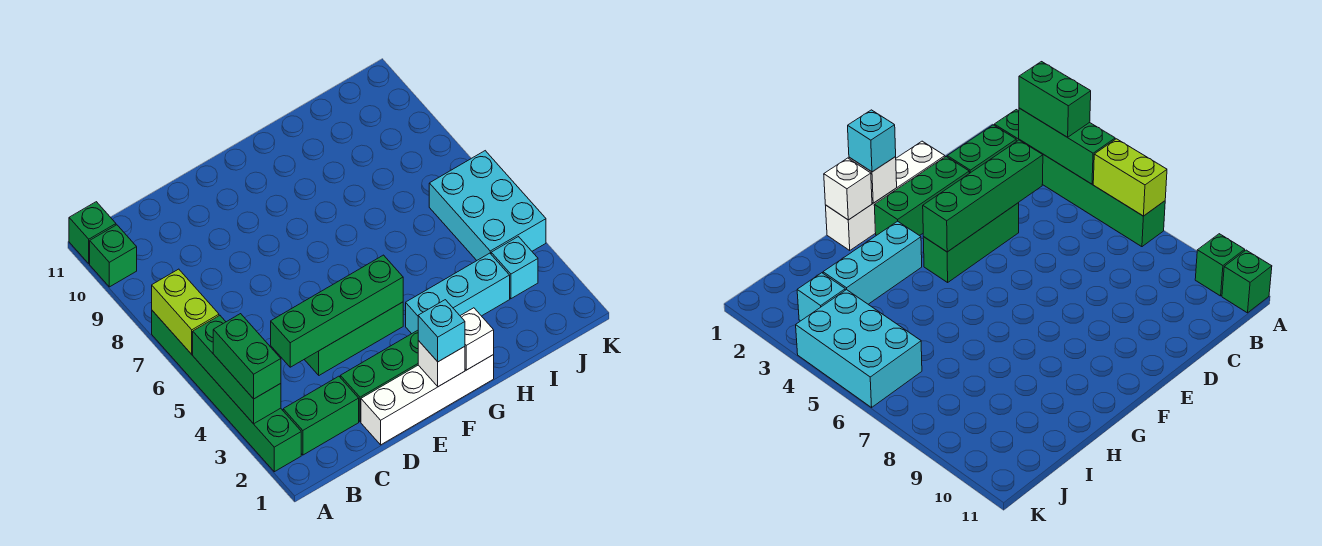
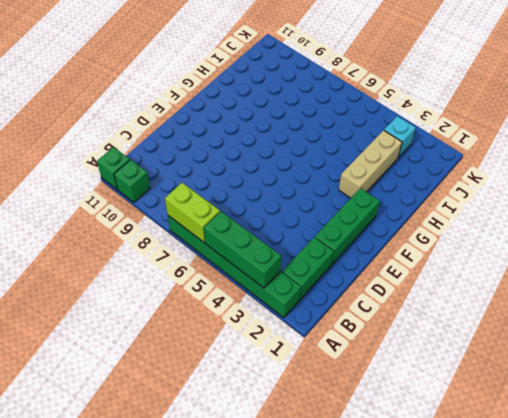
tan brick G3:I3 level 1 -> cyan brick G3:I3 level 1
none -> white brick D1:G1 level 1
none -> green brick D4:F4 level 1
none -> cyan brick J4:K6 level 1

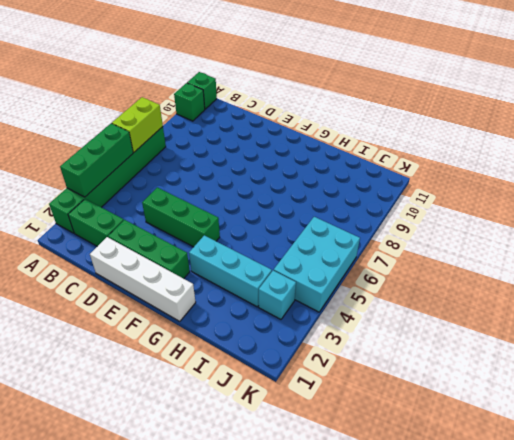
none -> green brick C4:F4 level 2
none -> white brick F1 level 2
none -> white brick G1 level 2

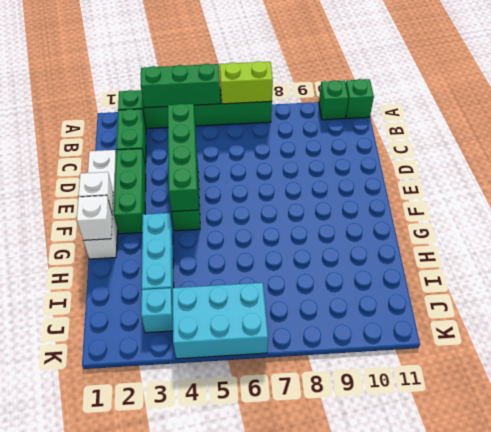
none -> green brick A3:A4 level 3
none -> cyan brick F1 level 3

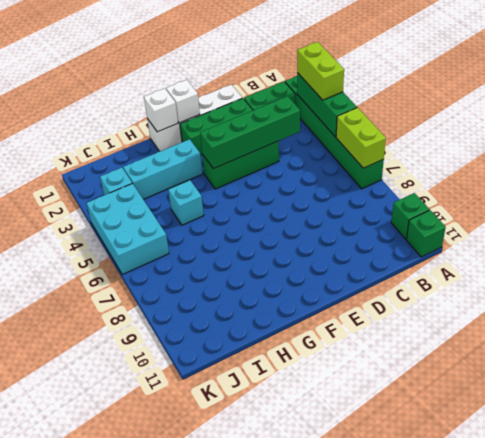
lime brick A3:A4 level 3 -> green brick A3:A4 level 3
cyan brick H5 level 1 -> cyan brick F1 level 3

